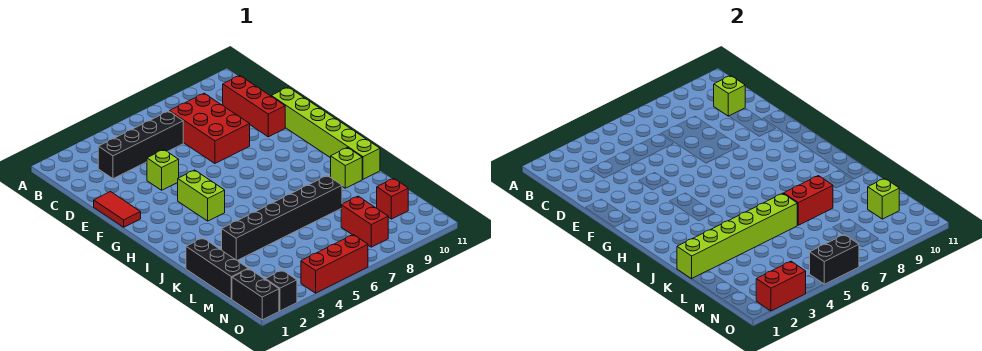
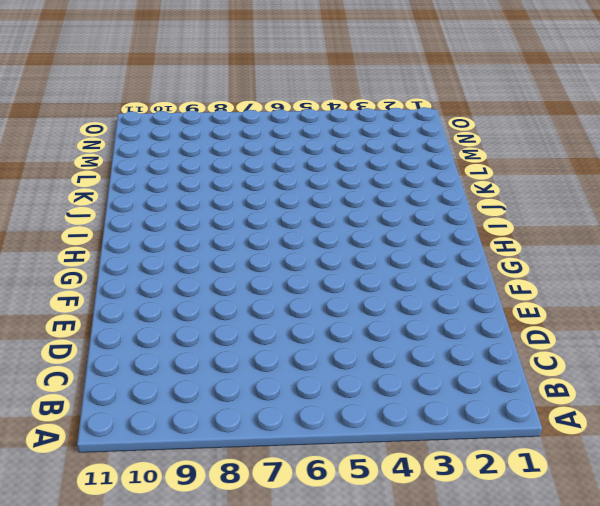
none -> black brick C3:C6 level 1
none -> red brick C7:E8 level 1
none -> red brick C10:E10 level 1

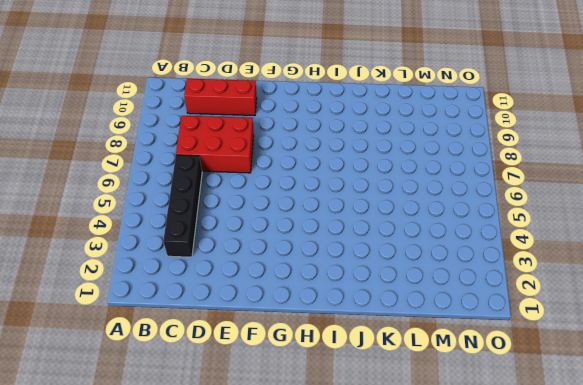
none -> red tile E1:F1 level 1
none -> lime brick E4 level 1
none -> lime brick E11:J11 level 1

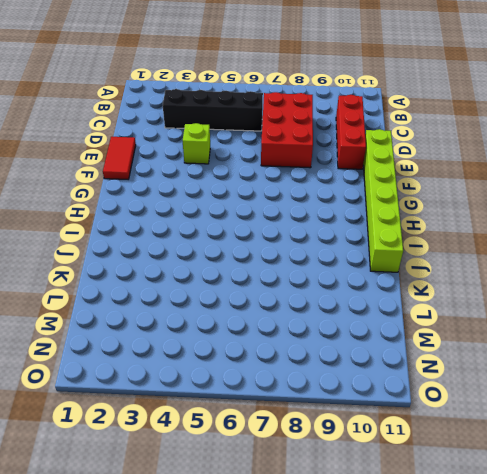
none -> lime brick G4:H4 level 1
none -> lime brick J10 level 1
none -> black brick K1:M1 level 1

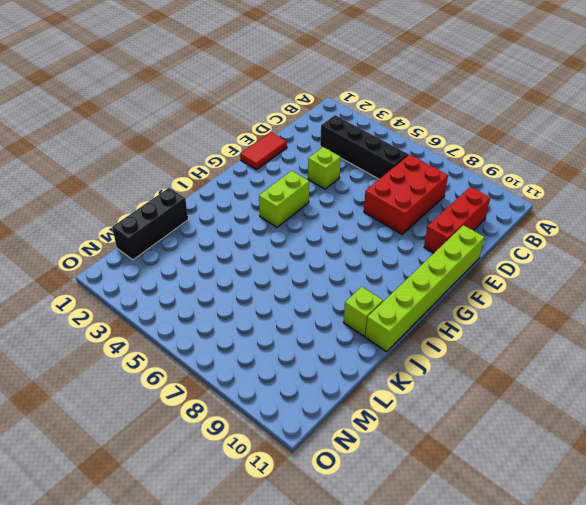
none -> black brick K3:K8 level 1
none -> red brick M8:N8 level 1
none -> red brick M10 level 1

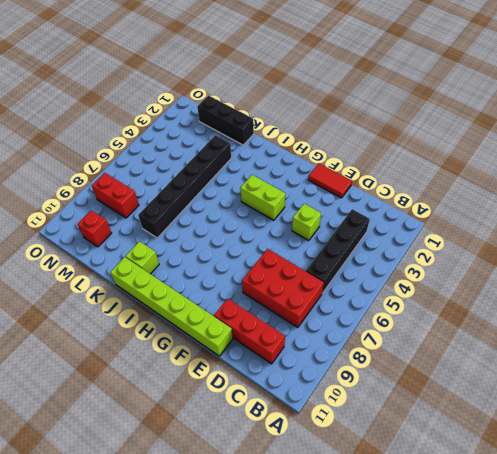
none -> black brick N1:O1 level 1
none -> black brick O2 level 1
none -> red brick O4:O6 level 1

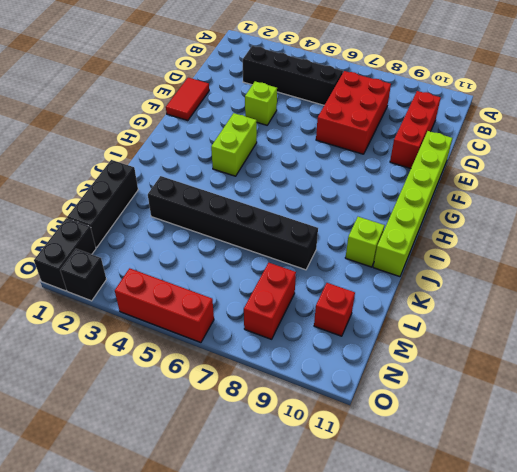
none -> lime brick C10 level 2
none -> lime brick K1:K6 level 2
none -> red brick K7:K8 level 2

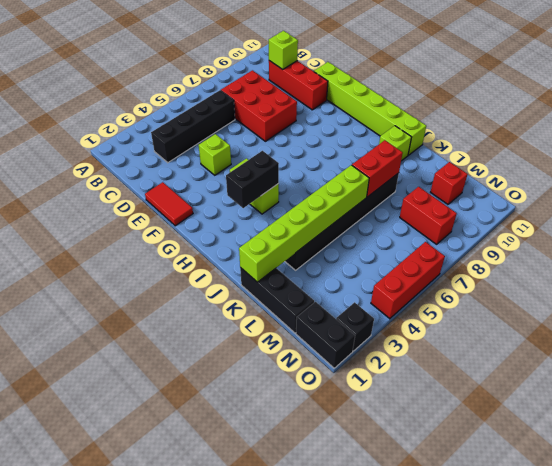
black brick H3:H4 level 2 -> black brick O5:O6 level 2
none -> lime brick M10 level 2
none -> red brick O2:O3 level 2

